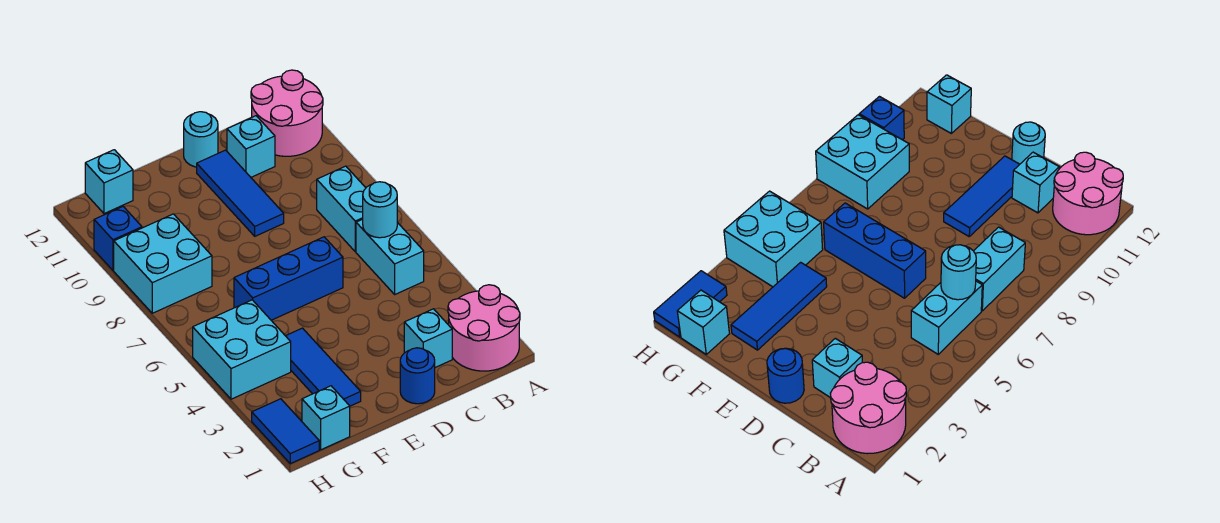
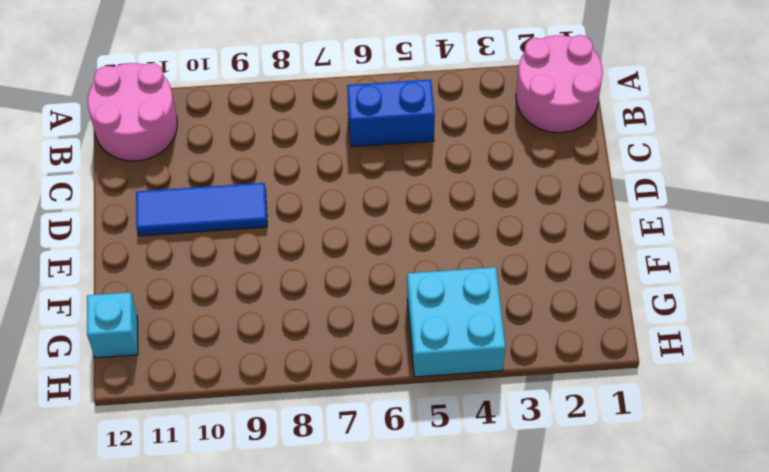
blue brick B5:B6 level 1 -> cyan brick B5:B6 level 1
none -> cyan brick B7:B8 level 1
none -> cyan brick C2 level 1
none -> cyan brick C11 level 1

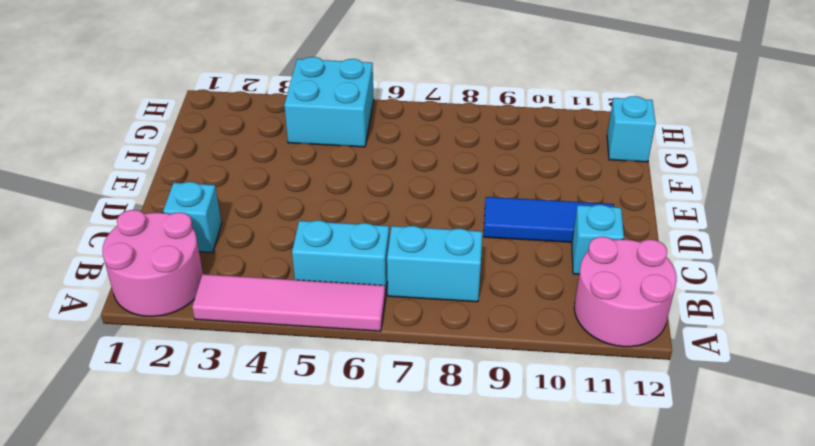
pink tile A3:A6 level 1 -> none
none -> blue round brick D1 level 1
none -> blue brick D6:F6 level 1
none -> cyan round brick D12 level 1

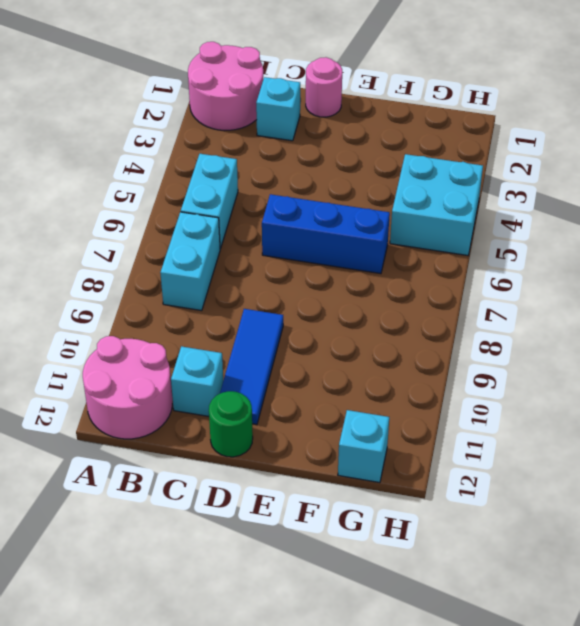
pink round brick D1 level 1 -> blue round brick D1 level 1
green round brick D12 level 1 -> cyan round brick D12 level 1
none -> blue tile F2:F4 level 1
none -> cyan brick G1 level 1
none -> cyan brick G8:H9 level 1

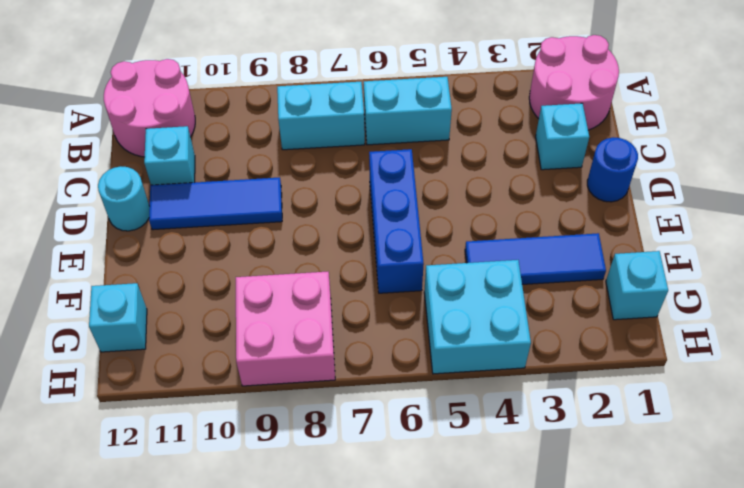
pink brick G8:H9 level 1 -> cyan brick G8:H9 level 1
none -> blue tile H1:H2 level 1
none -> blue brick H10 level 1
none -> cyan round brick B6 level 2

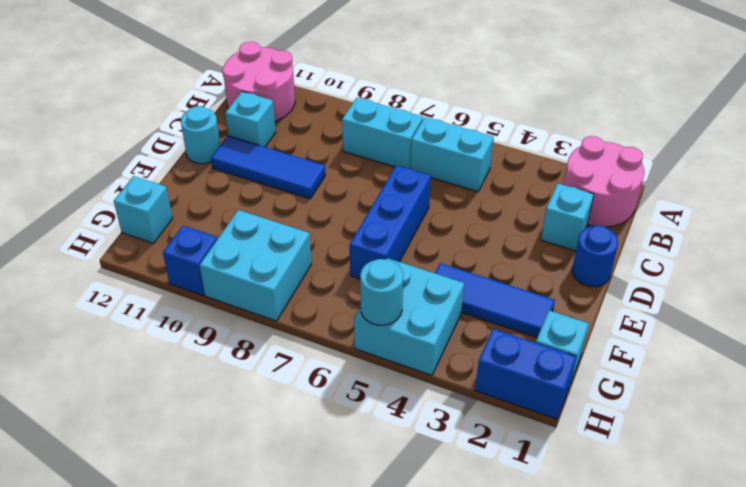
blue brick H1:H2 level 1 -> blue tile H1:H2 level 1
cyan round brick H5 level 2 -> cyan round brick B6 level 2

